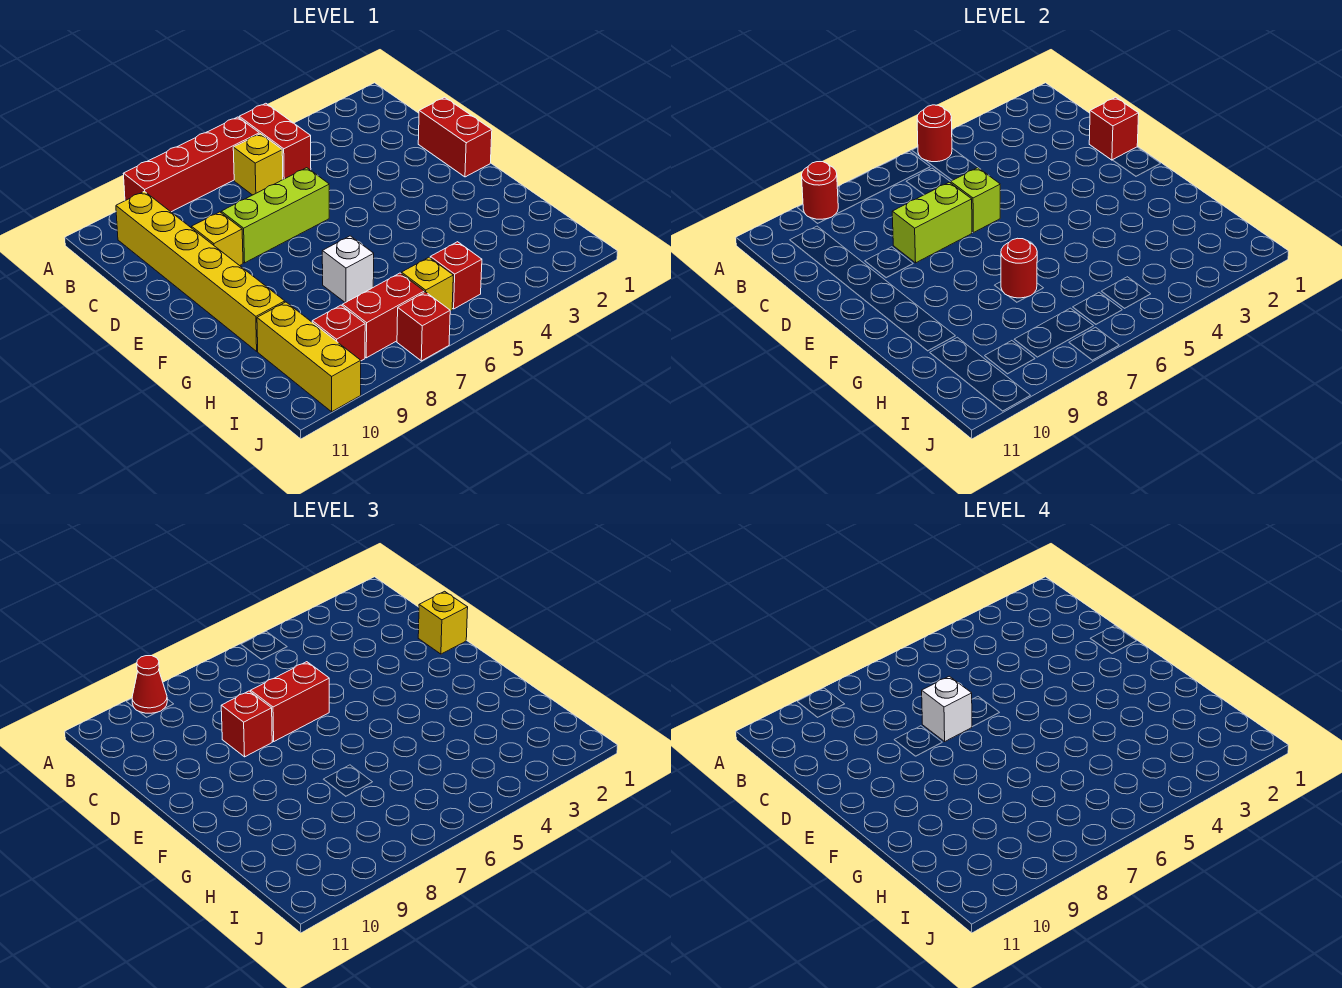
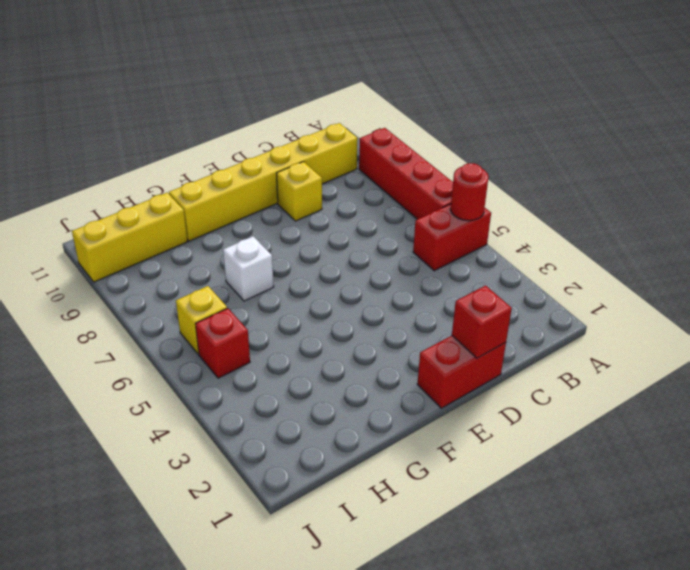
none -> yellow brick B6 level 1
none -> lime brick D6:D8 level 1
none -> red brick I7:I8 level 1

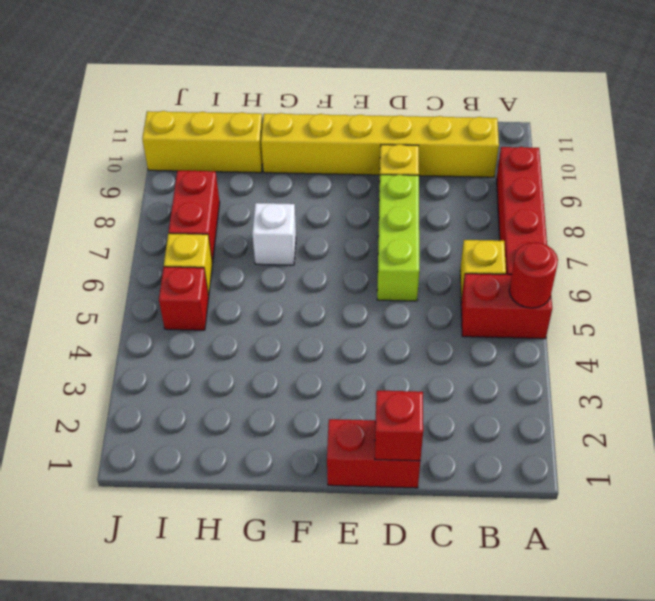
none -> red brick I9 level 1
none -> red brick J7 level 1
none -> red round brick A9 level 2

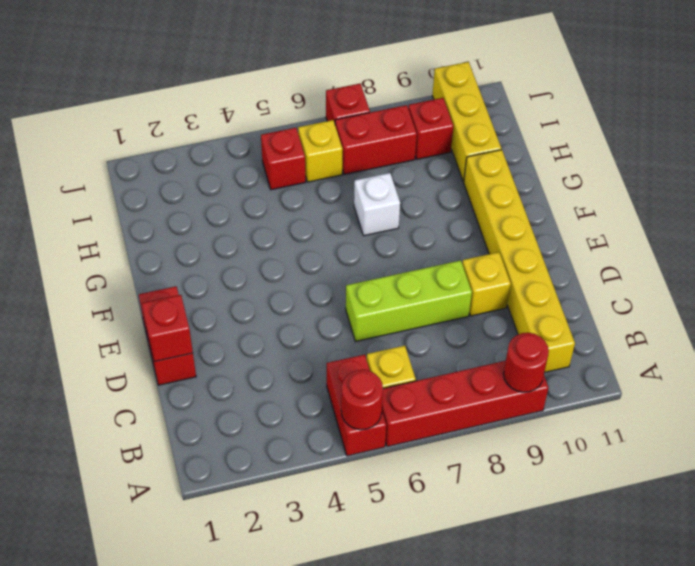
none -> lime brick D6 level 2
none -> lime brick D7:D8 level 2
none -> red round brick G7 level 2

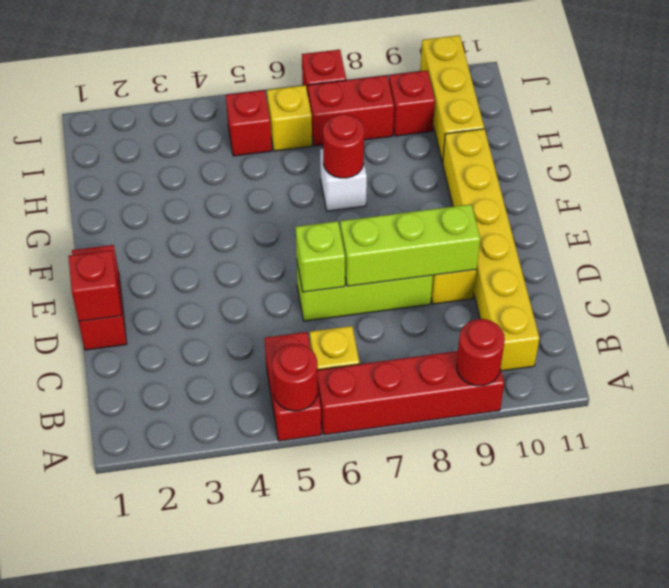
lime brick D7:D9 level 2 -> lime brick D7:D8 level 2
none -> red cone A9 level 3
none -> yellow brick D1 level 3
none -> red brick D6:D7 level 3

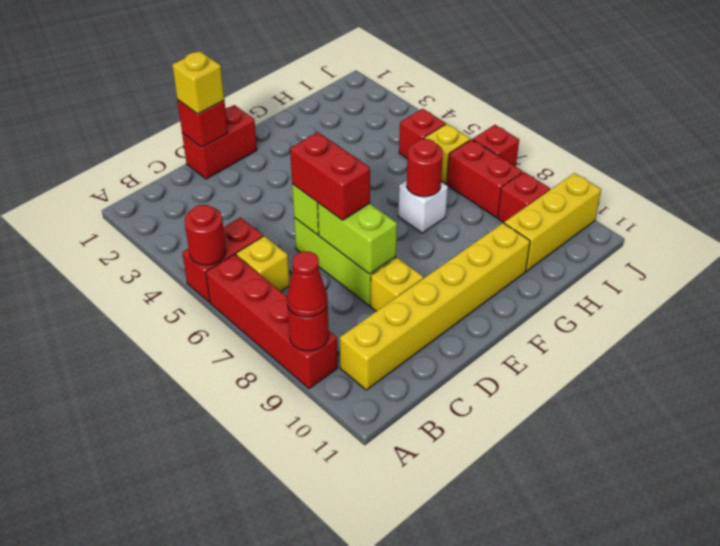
none -> red brick D8 level 3
none -> white brick D7 level 4

